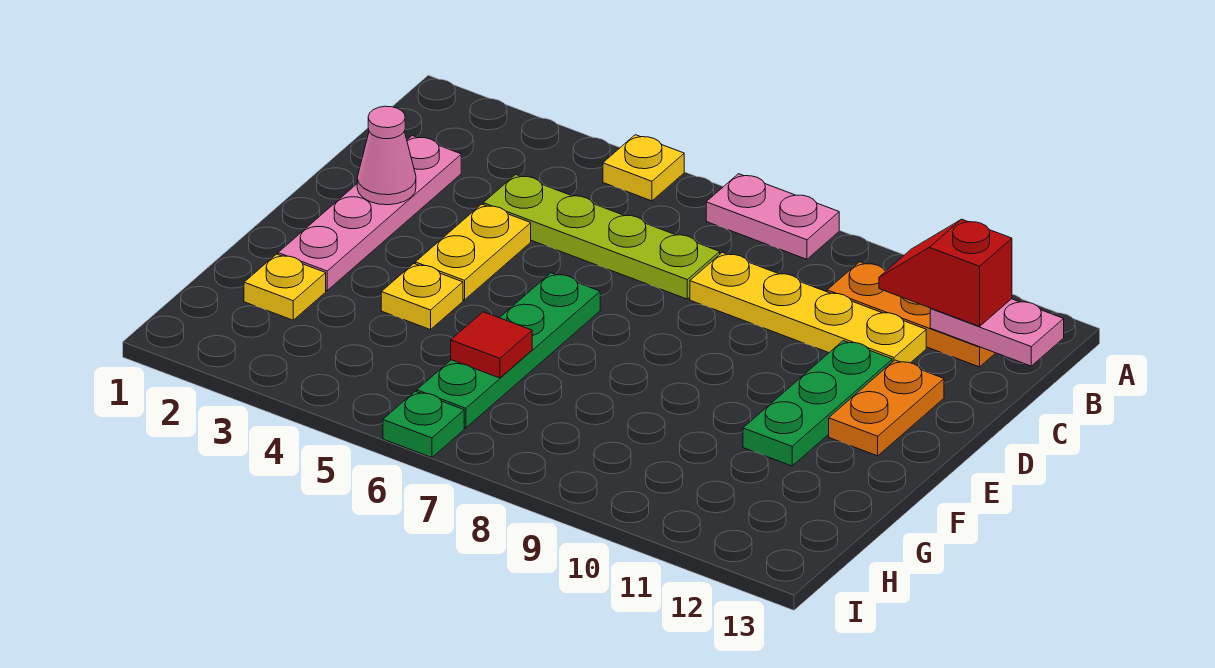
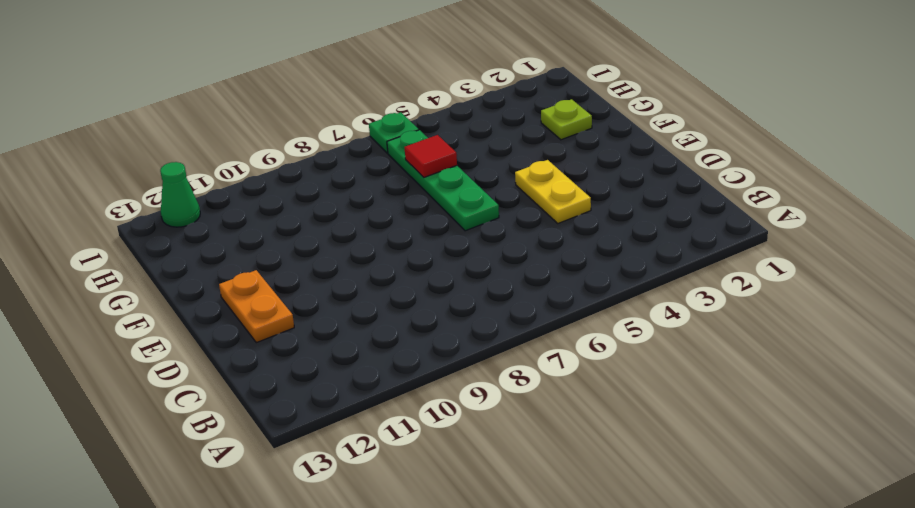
lime plate G2 level 1 -> yellow plate G2 level 1
green cone I12 level 1 -> none
none -> yellow plate A5 level 1
none -> pink plate A7:A8 level 1
none -> orange plate B10:B12 level 1

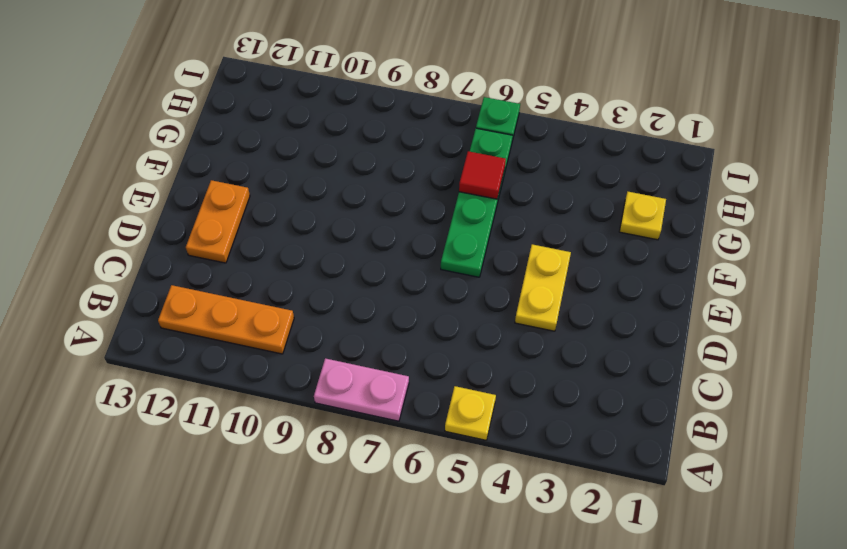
none -> pink plate C2:F2 level 1
none -> lime plate C4:C7 level 1
none -> yellow plate C8:C11 level 1

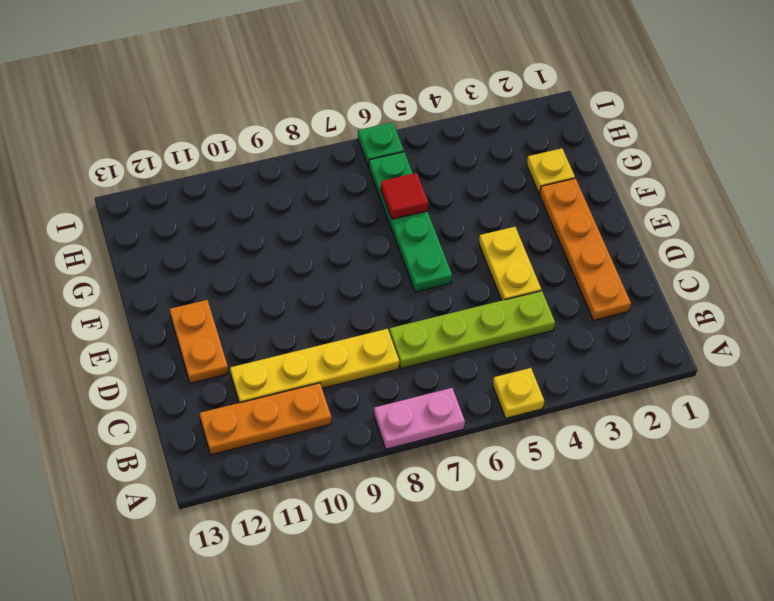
orange plate C2:F2 level 1 -> pink plate C2:F2 level 1
none -> green plate D11:F11 level 1
none -> yellow plate F4 level 1
none -> pink plate B12:B13 level 2

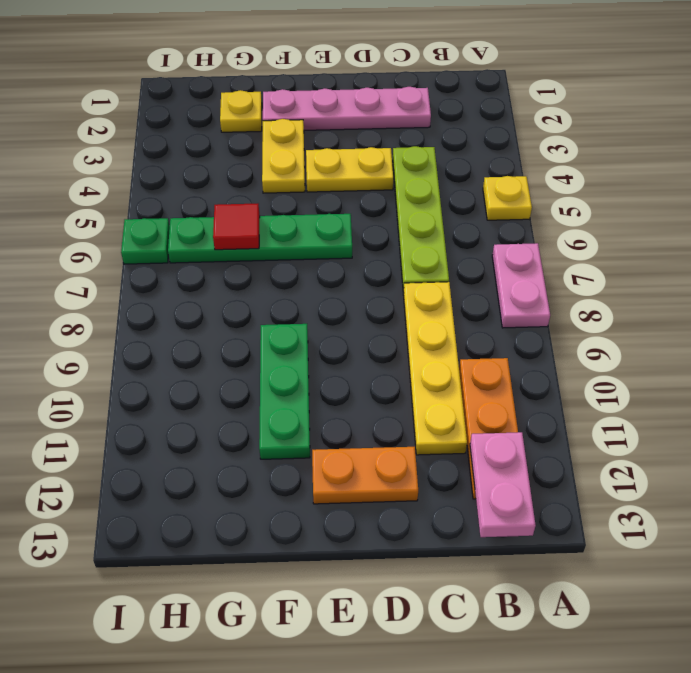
yellow plate F3:F4 level 1 -> yellow plate F4 level 1
green plate F9:F11 level 1 -> green plate D11:F11 level 1
none -> pink cone D2 level 2
none -> red slope B11:B12 level 3 top 12

